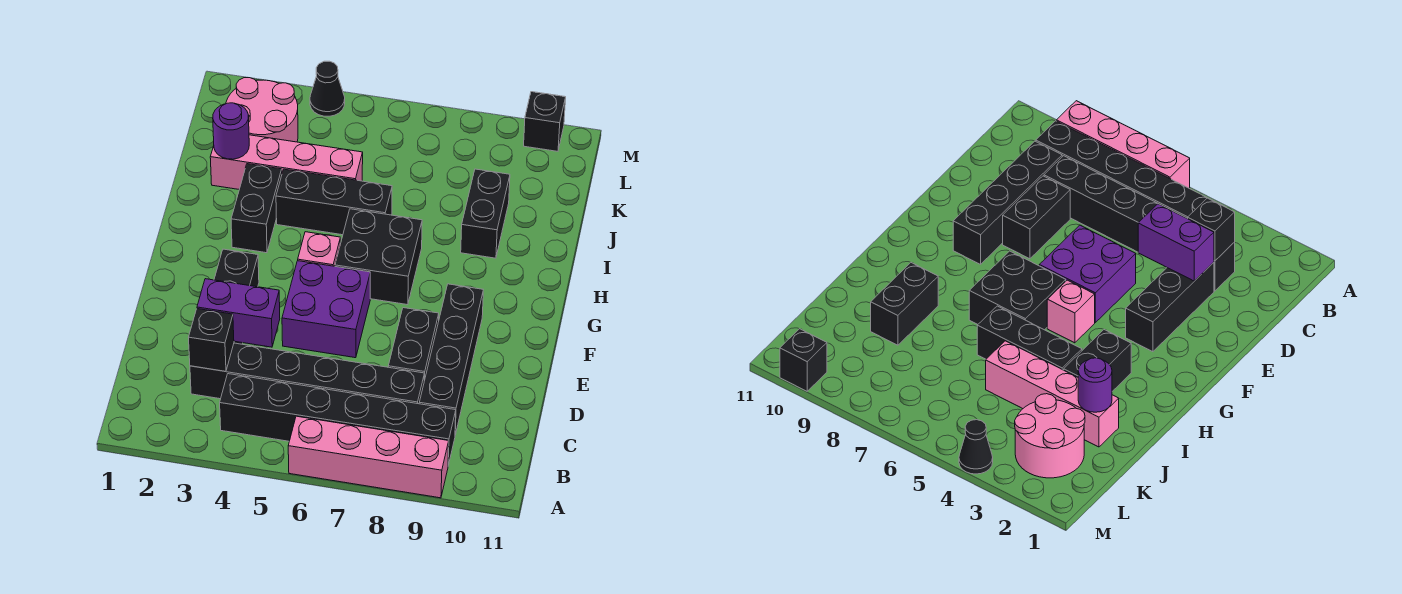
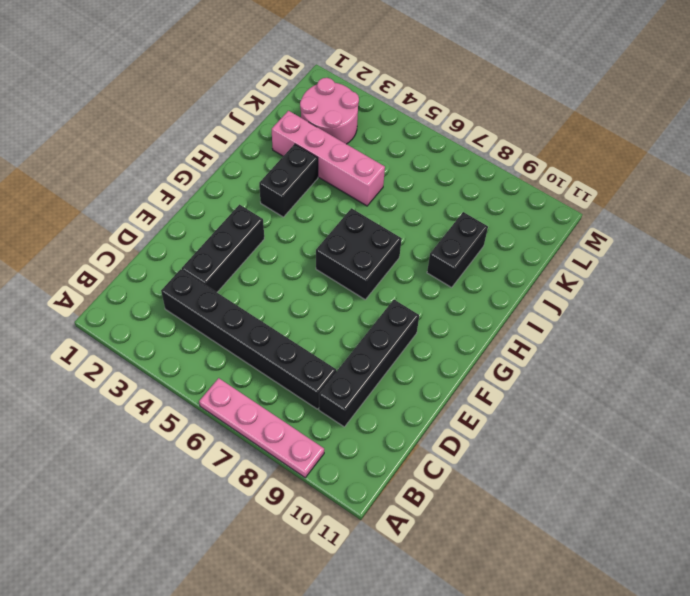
pink plate A6:A9 level 1 -> pink brick A6:A9 level 1
none -> black brick B4:B9 level 1
none -> black brick D8:E8 level 1
none -> purple brick E5:F6 level 1

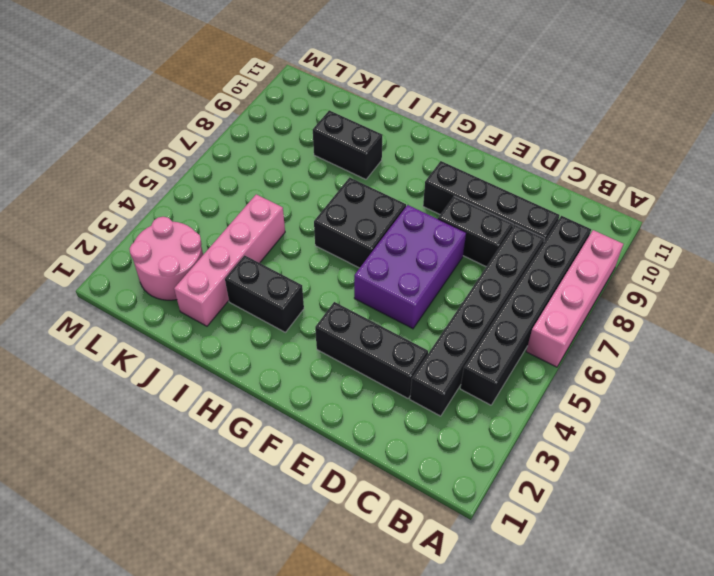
purple brick E5:F7 level 1 -> purple brick E5:F6 level 1
none -> pink brick G5 level 1
none -> black brick I4:I6 level 1
none -> black cone M4 level 1

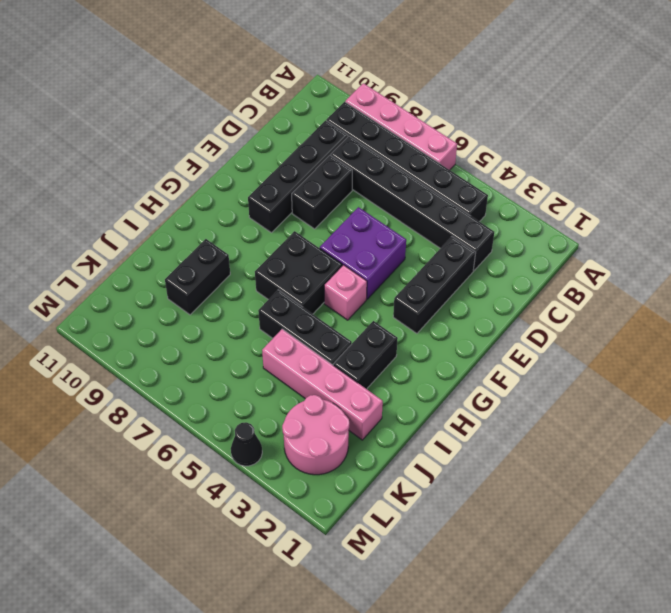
none -> black brick M10 level 1
none -> black brick C3 level 2
none -> purple brick D3:D4 level 2

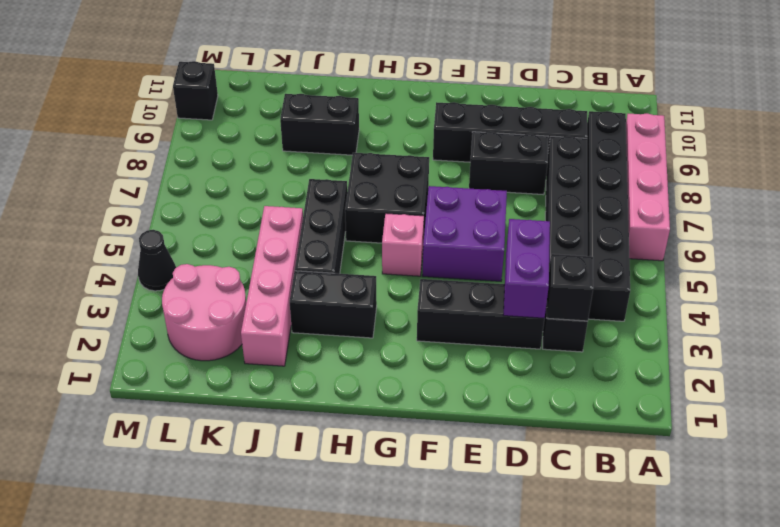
none -> purple round brick J2 level 2

